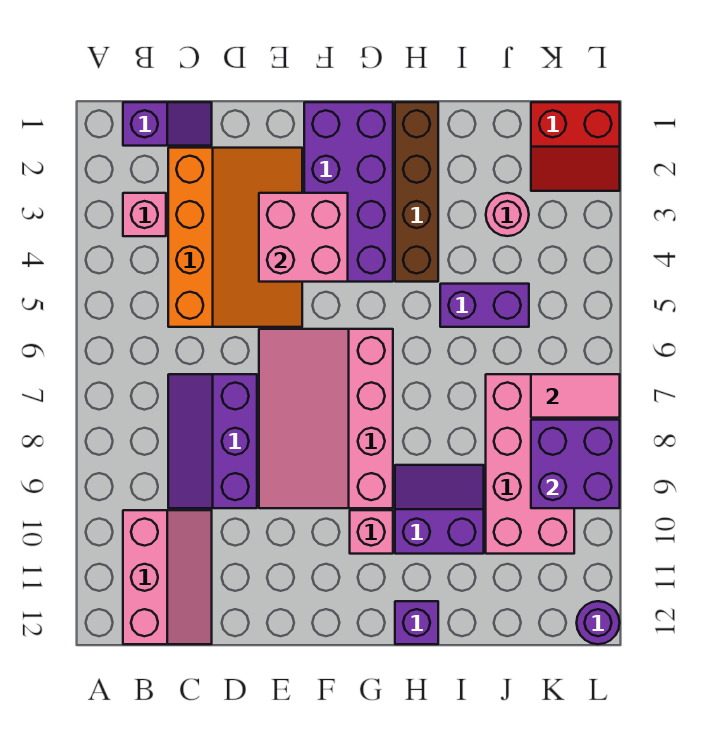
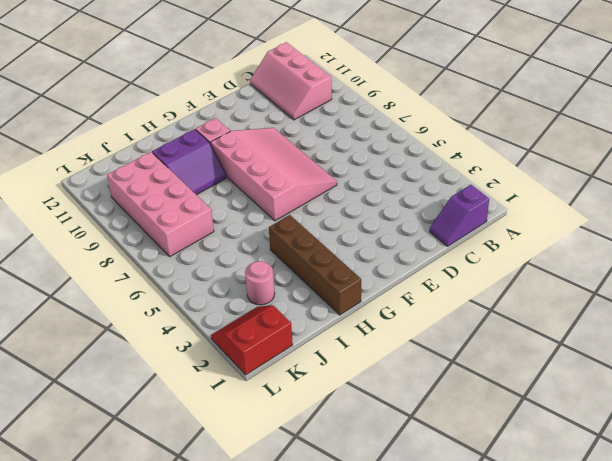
none -> pink brick B3 level 1
none -> orange slope C2:E5 level 1 top C
none -> purple slope C7:D9 level 1 top D

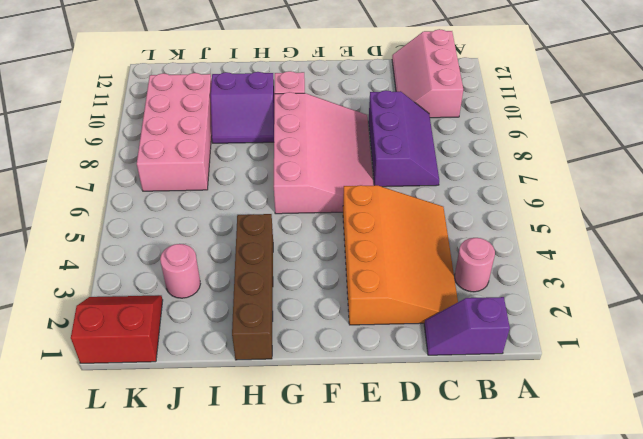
pink round brick B3 level 1 -> pink brick B3 level 1
orange slope C2:E5 level 1 top E -> orange slope C2:E5 level 1 top C
none -> purple brick F1:G4 level 1
none -> purple brick H12 level 1
none -> purple brick I5:J5 level 1

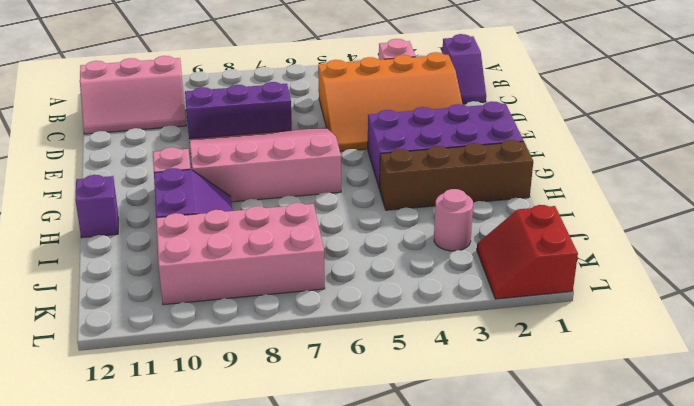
none -> purple brick I5:J5 level 1
none -> purple round brick L12 level 1
none -> pink brick E3:F4 level 2

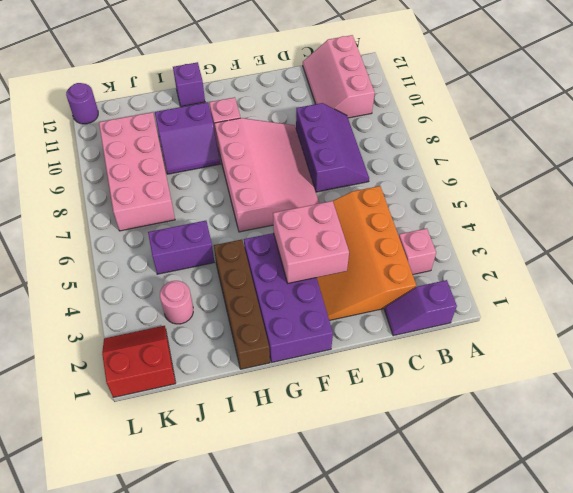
none -> pink tile K7:L7 level 2
none -> purple brick K8:L9 level 2

